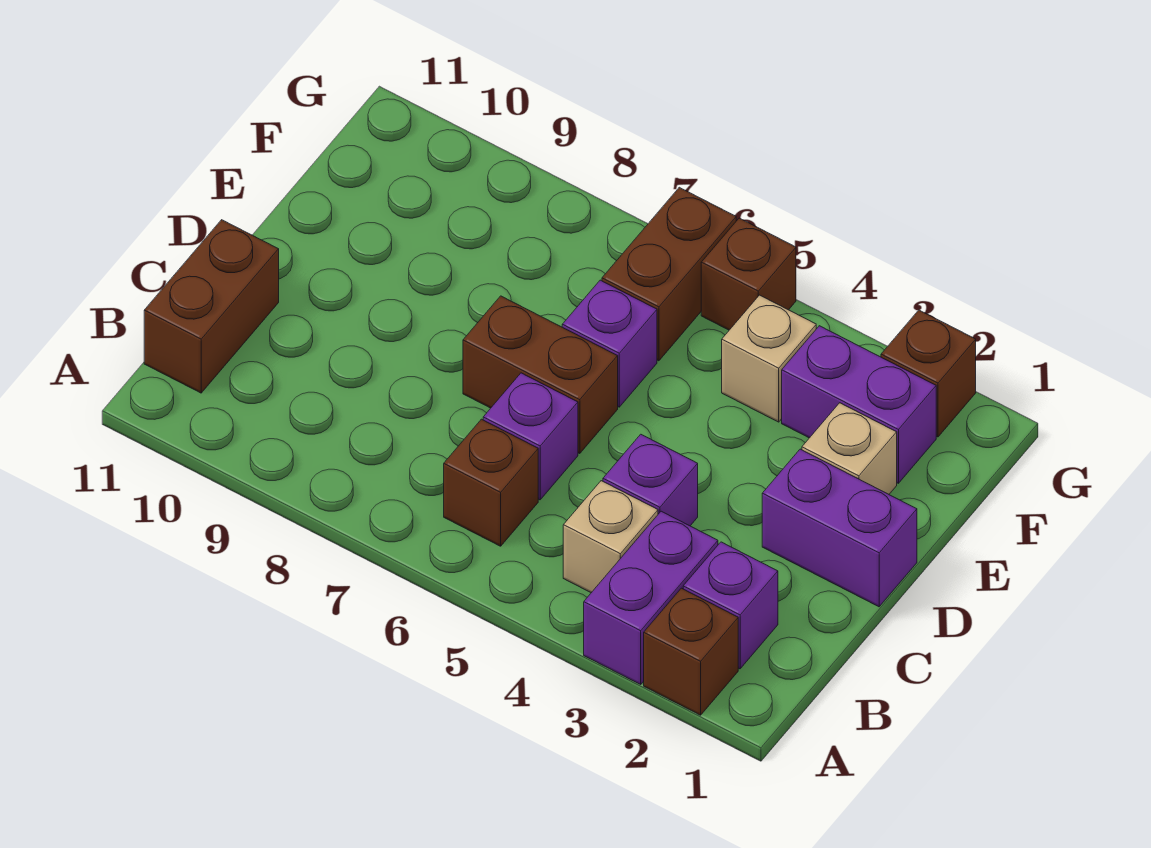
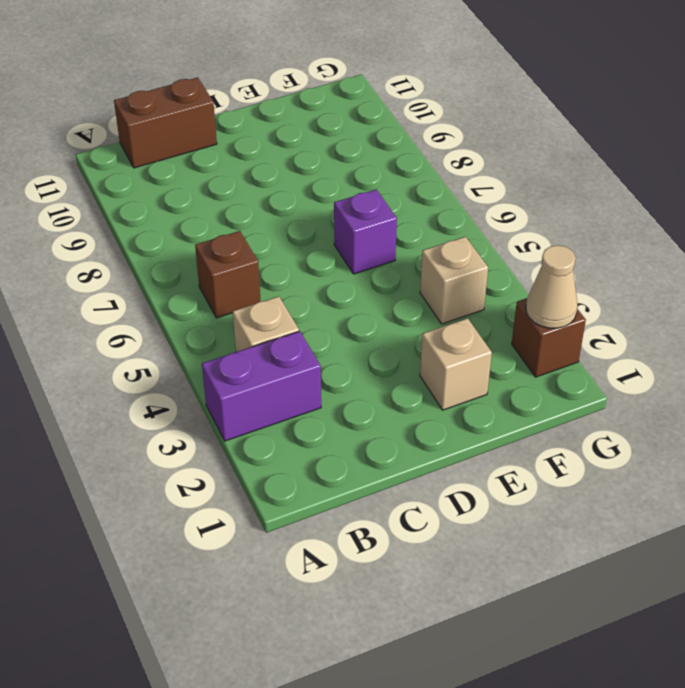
tan cone G2 level 2 -> none
none -> brown brick A2 level 1
none -> purple brick B2 level 1
none -> purple brick C4 level 1

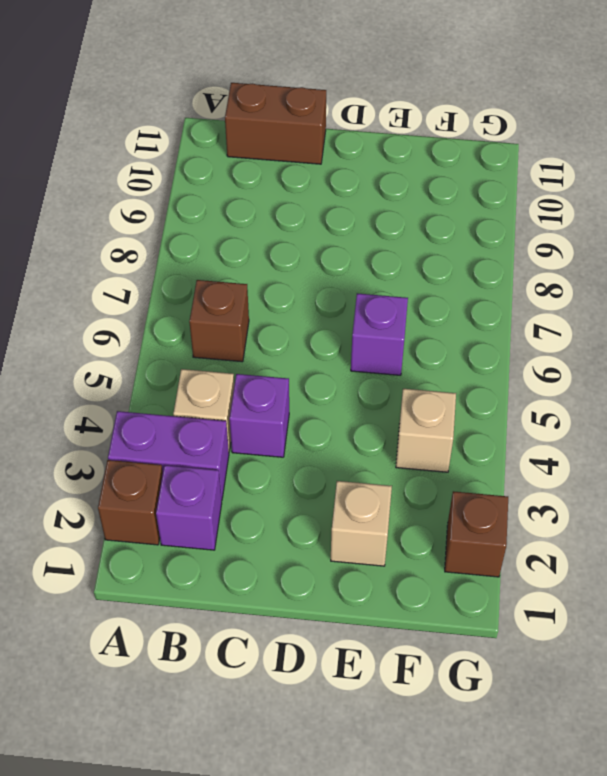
none -> purple brick C6 level 1
none -> purple brick D1:D2 level 1
none -> brown brick D6:D7 level 1

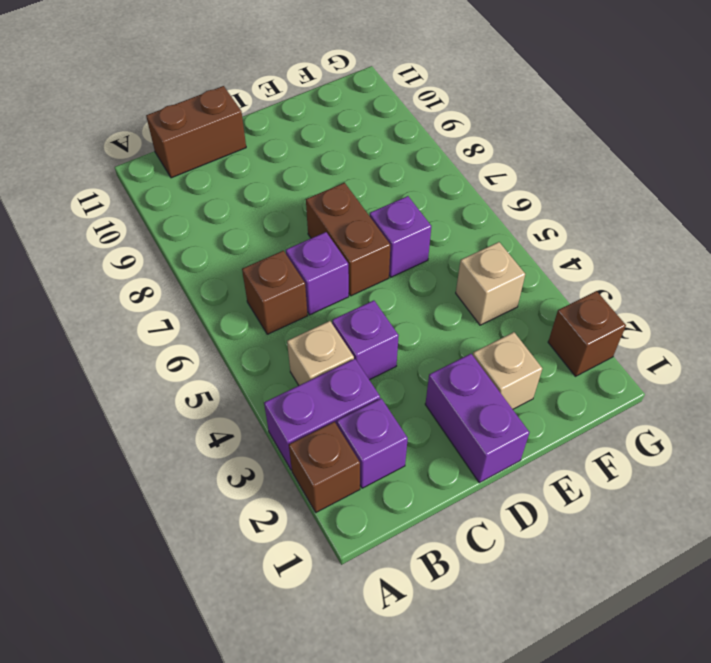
none -> purple brick F2:F3 level 1
none -> brown brick F6:G6 level 1
none -> brown brick G5 level 1

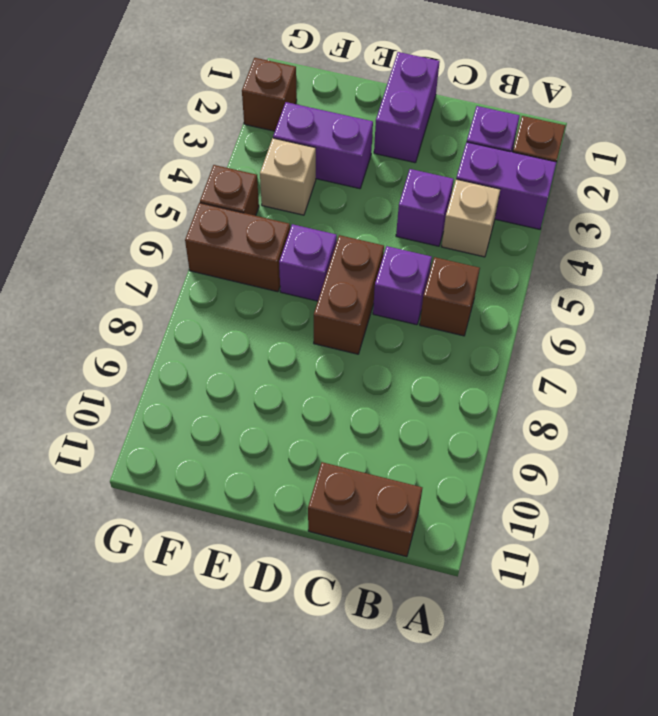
purple brick E3:F3 level 1 -> purple brick F2:F3 level 1
none -> tan brick E2 level 1

